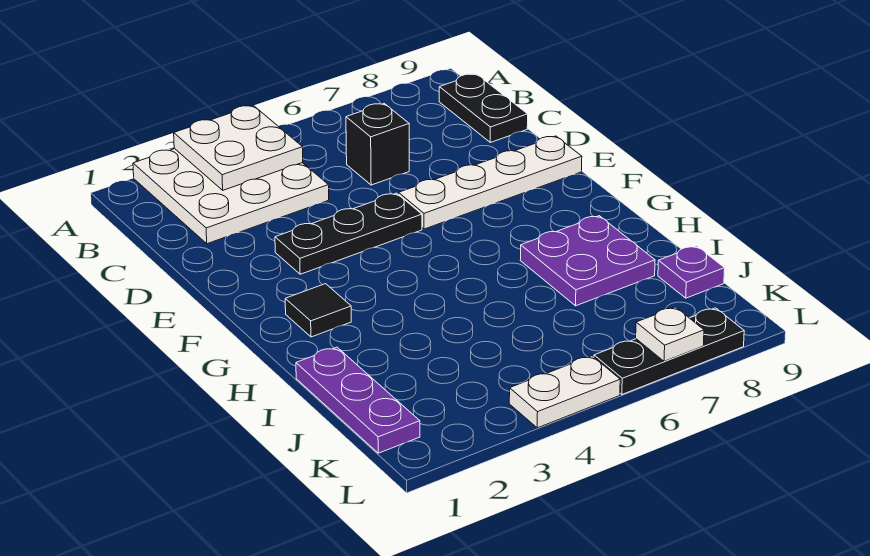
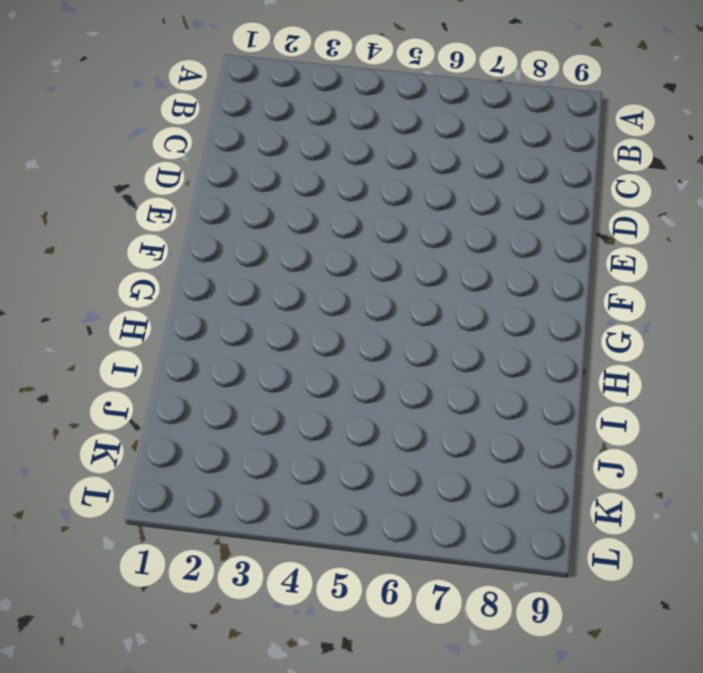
none -> white plate A2:C4 level 1
none -> black plate B9:C9 level 1
none -> black brick C6 level 1

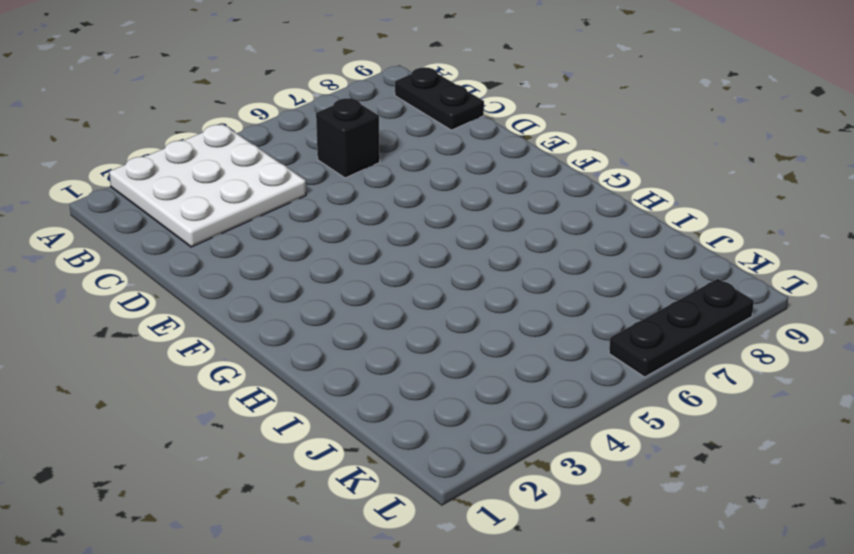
none -> black plate E3:E5 level 1
none -> white plate E6:E9 level 1
none -> black tile G2 level 1

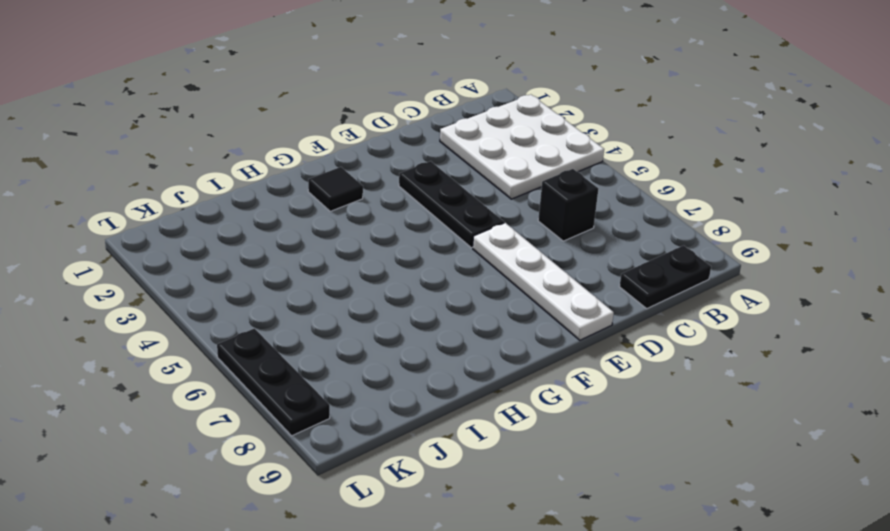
none -> purple plate H7:I8 level 1
none -> purple plate I1:K1 level 1
none -> purple plate J9 level 1

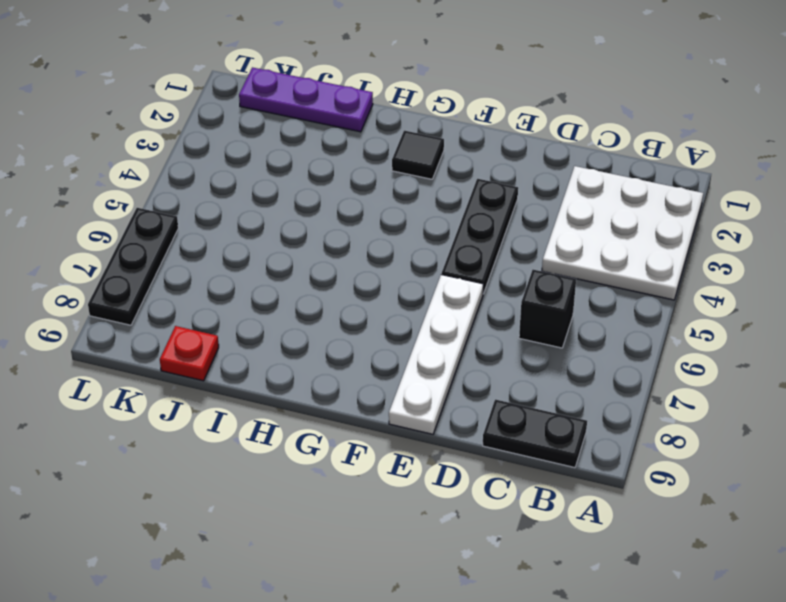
red plate J9 level 1 -> purple plate J9 level 1
none -> purple plate H7:I8 level 1
none -> white plate L4:L5 level 1
none -> white plate A3:B4 level 2

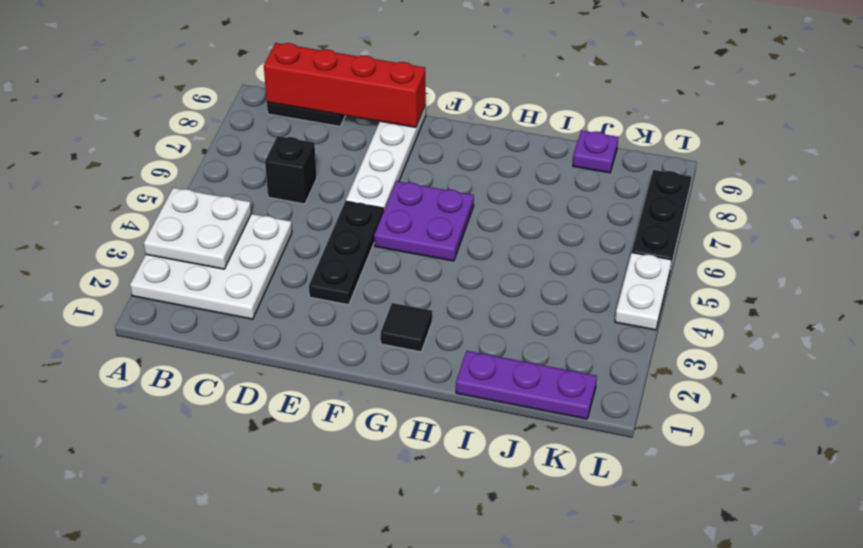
red brick B9:E9 level 2 -> none
purple plate F5:G6 level 1 -> purple plate H7:I8 level 1
none -> white plate L7 level 2

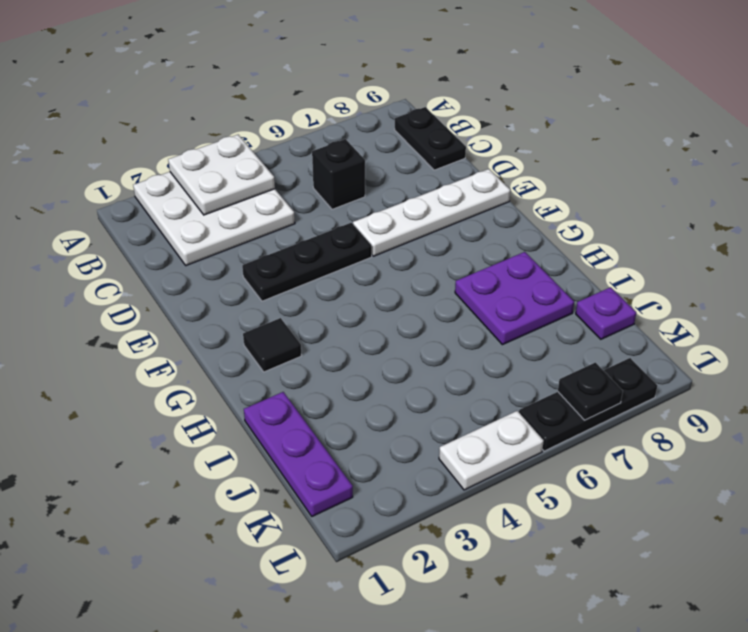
black plate L7 level 2 -> white plate L7 level 2

